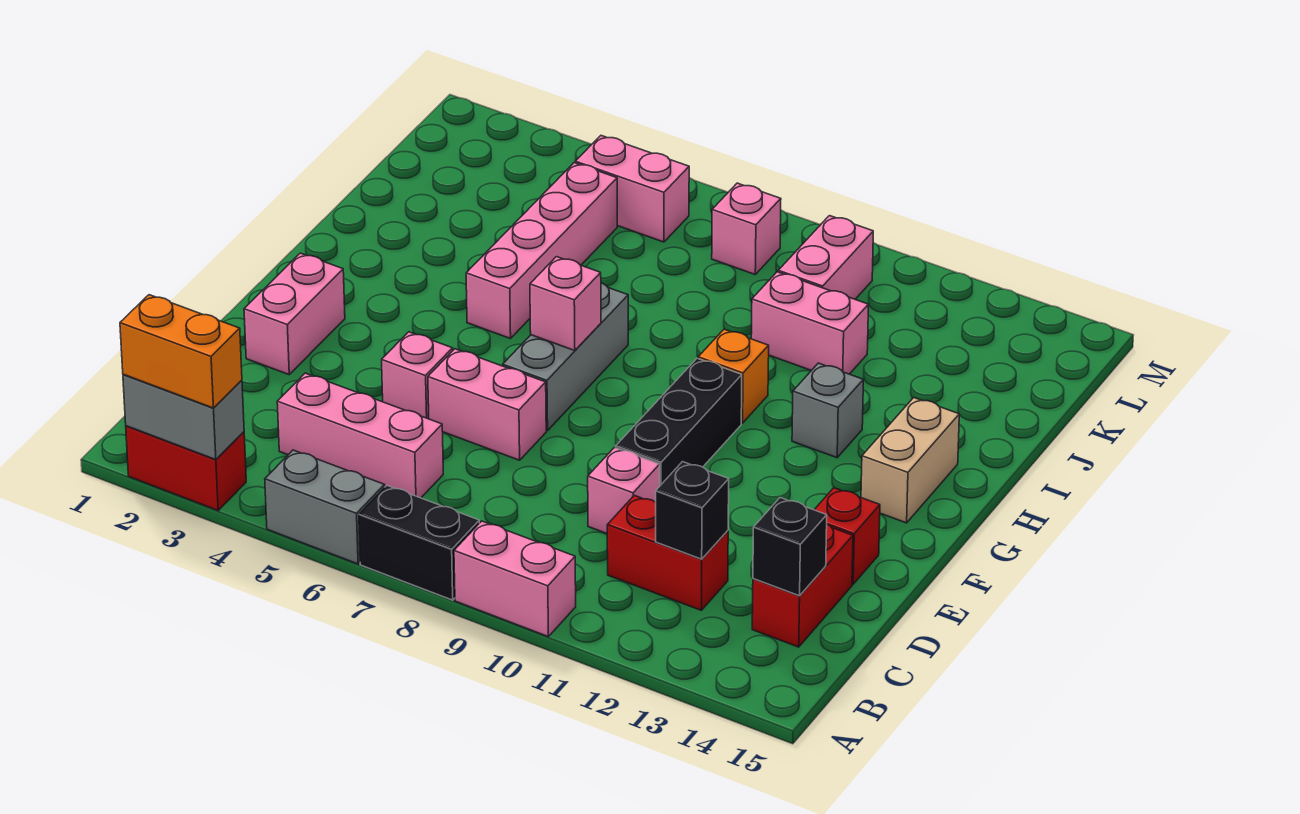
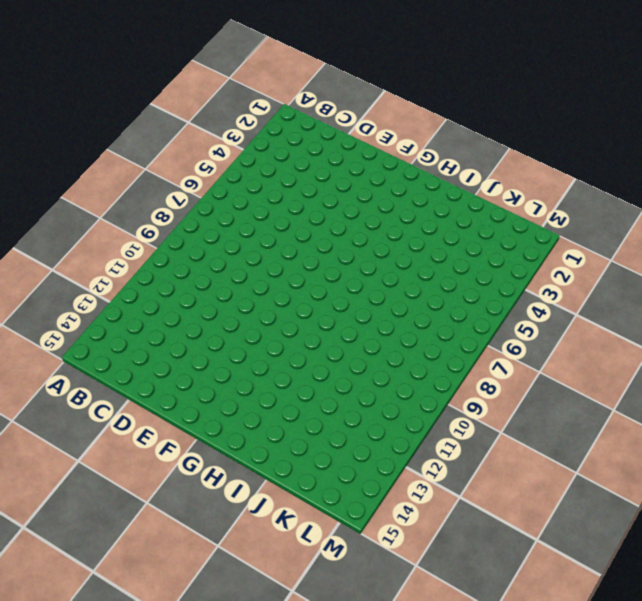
none -> red brick A2:A3 level 1
none -> grey brick A5:A6 level 1
none -> black brick A7:A8 level 1

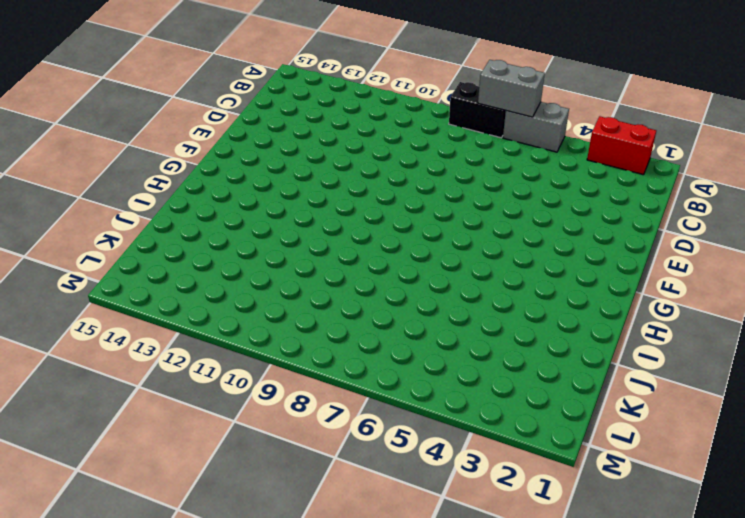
grey brick A6:A7 level 2 -> grey brick A2:A3 level 2
none -> pink brick A9:A10 level 1
none -> pink brick C4:C6 level 1
none -> red brick C11:C12 level 1

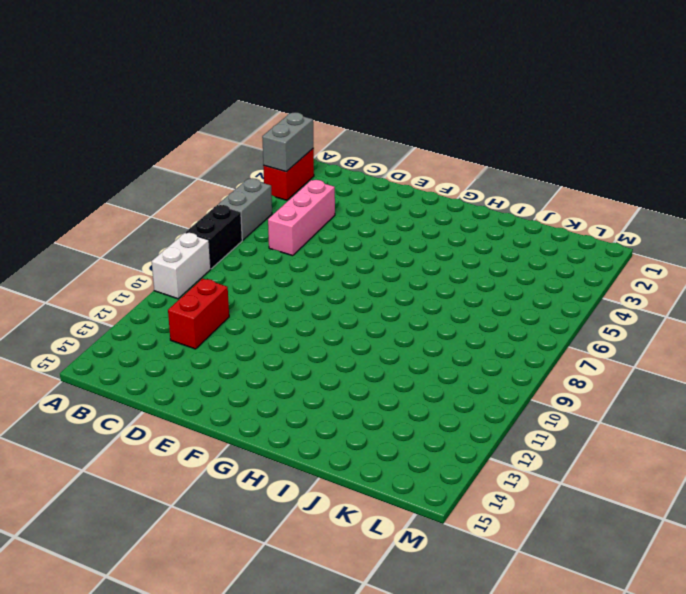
white brick A9:A10 level 1 -> pink brick A9:A10 level 1
none -> red brick C14:D14 level 1
none -> pink brick D10 level 1
none -> pink brick E2:F2 level 1

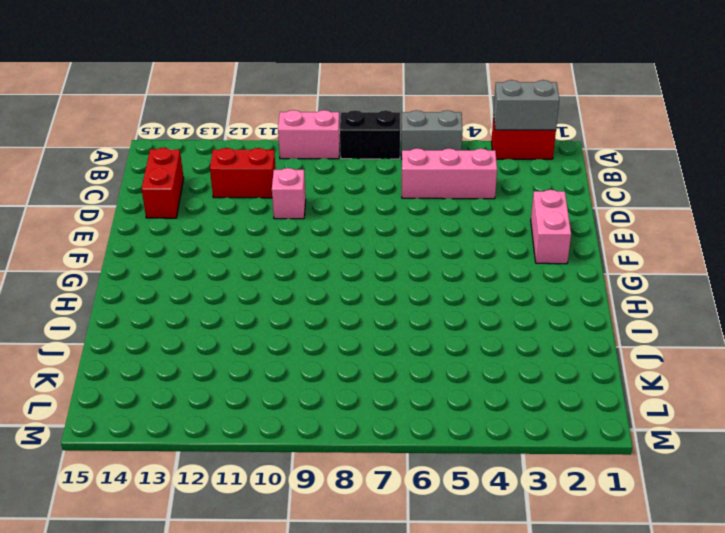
none -> pink brick E5 level 1
none -> pink brick E6:E7 level 1
none -> black brick E10:G10 level 1

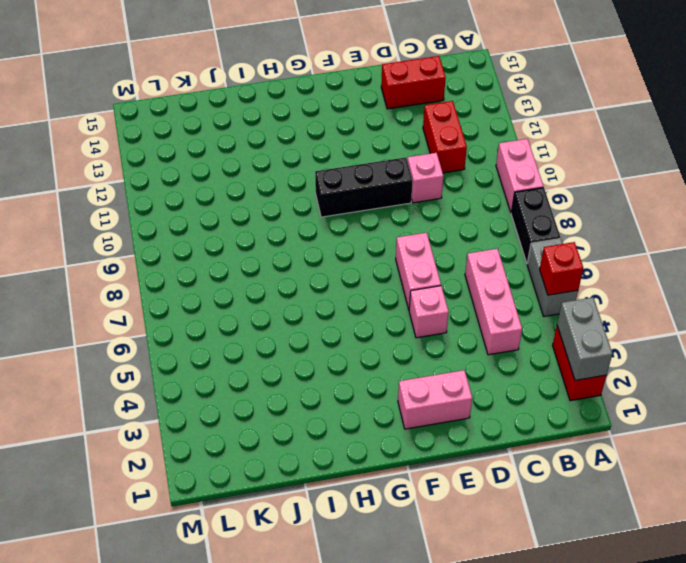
red brick A5 level 2 -> red brick E14 level 1
none -> grey brick F7:H7 level 1
none -> tan brick G14:H14 level 1
none -> pink brick H5:K5 level 1

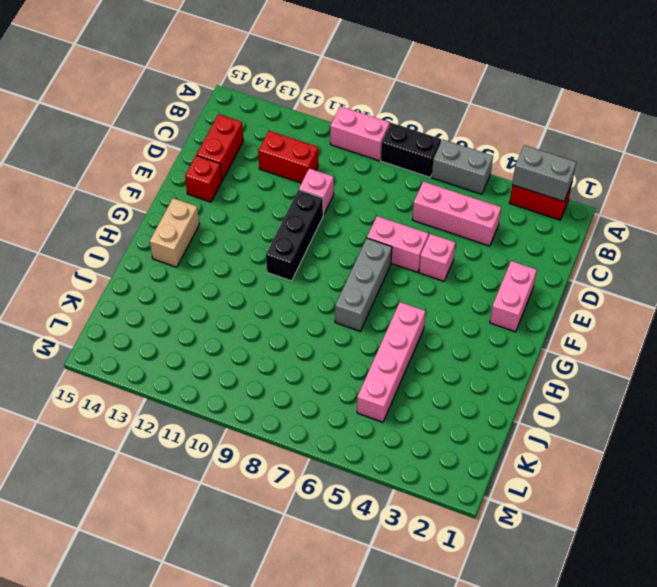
none -> orange brick H10 level 1
none -> grey brick H12 level 1
none -> pink brick J10:J11 level 1

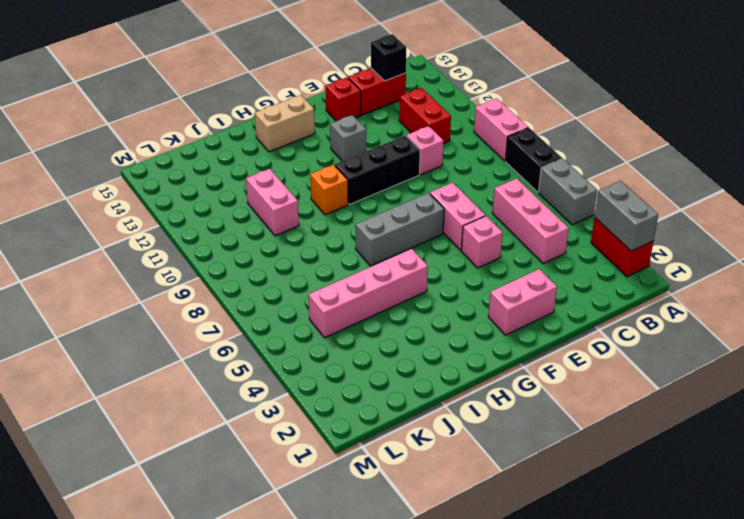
grey brick F12 level 1 -> grey brick H12 level 1
none -> pink brick K10:L10 level 1
none -> pink brick L5:L6 level 1
none -> pink brick L8 level 1

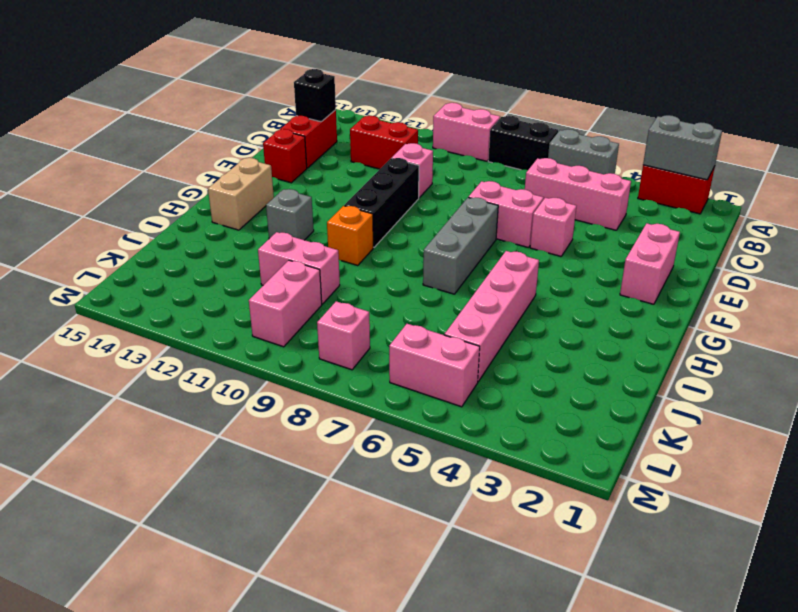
none -> black brick C12 level 2
none -> pink brick G7 level 2
none -> orange brick A2:A3 level 3

